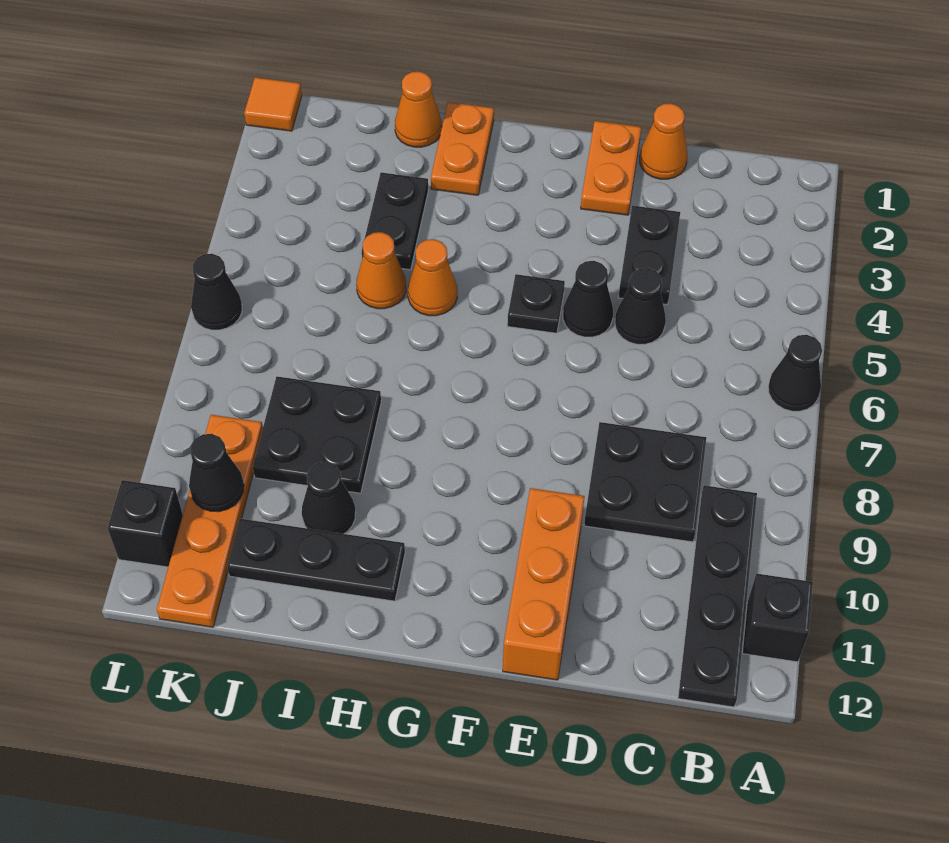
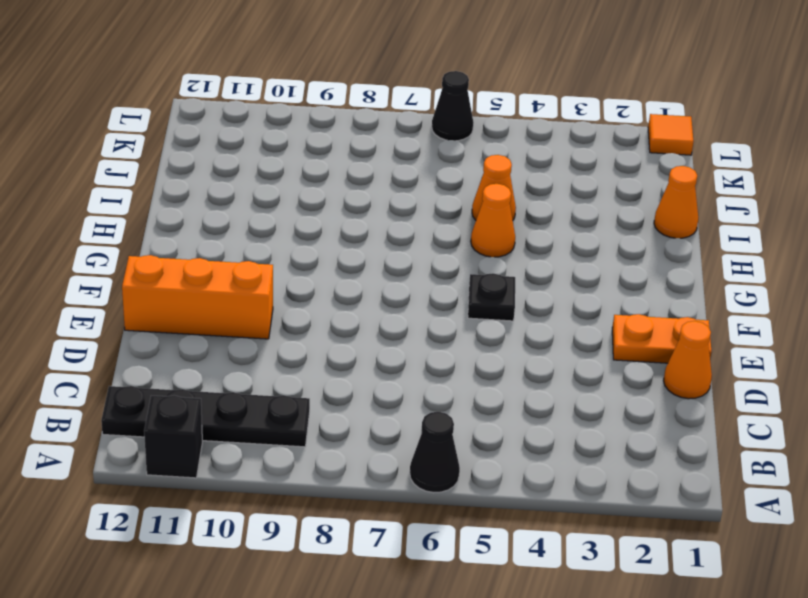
none -> black plate C8:D9 level 1
none -> black plate D3:D4 level 1
none -> black cone D5 level 1

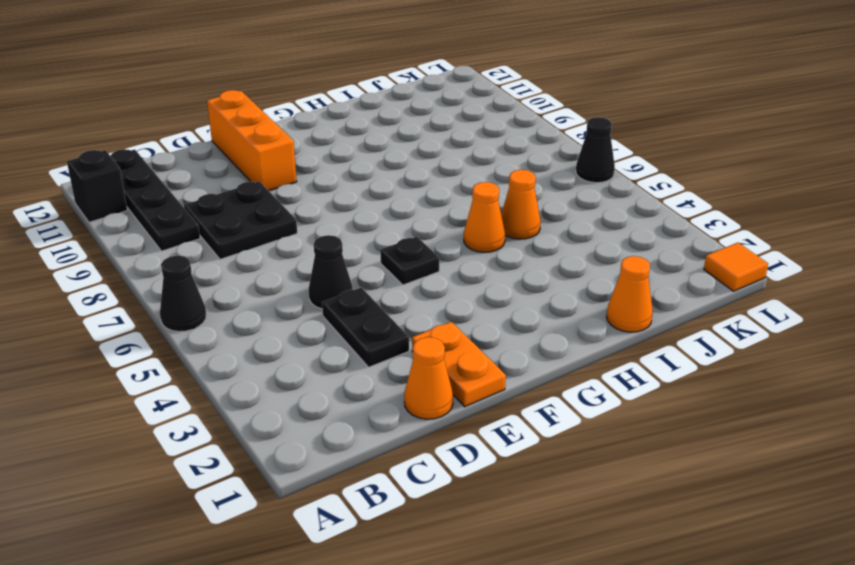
none -> black cone E5 level 1
none -> orange plate H1:H2 level 1
none -> black plate H11:J11 level 1

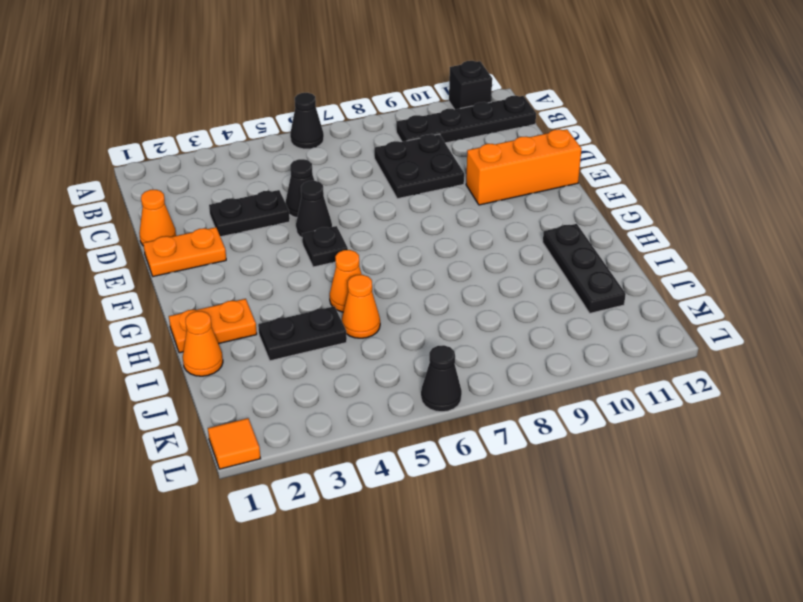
none -> black plate I8:J9 level 1
none -> black cone I10 level 1
none -> orange plate K9:K12 level 1

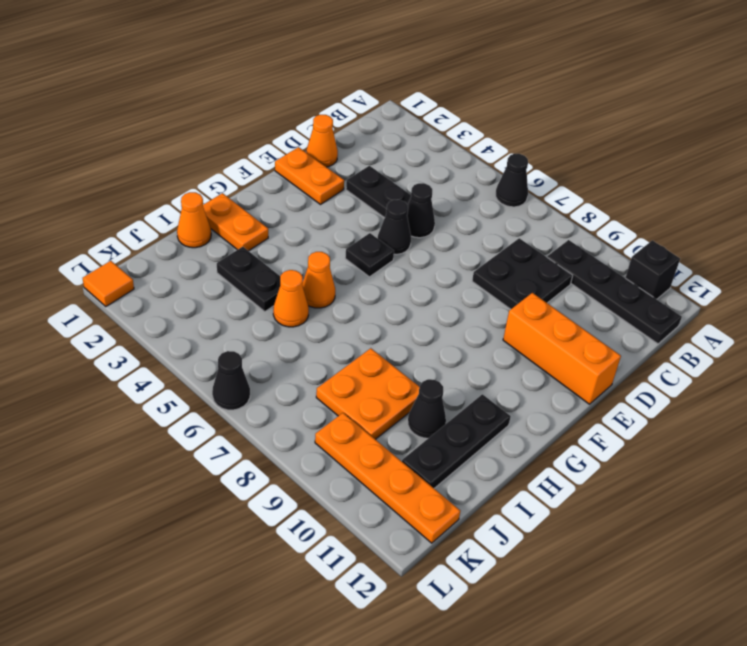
orange plate I8:J9 level 1 -> black plate I8:J9 level 1
none -> black brick L11 level 1
none -> black cone K10 level 2

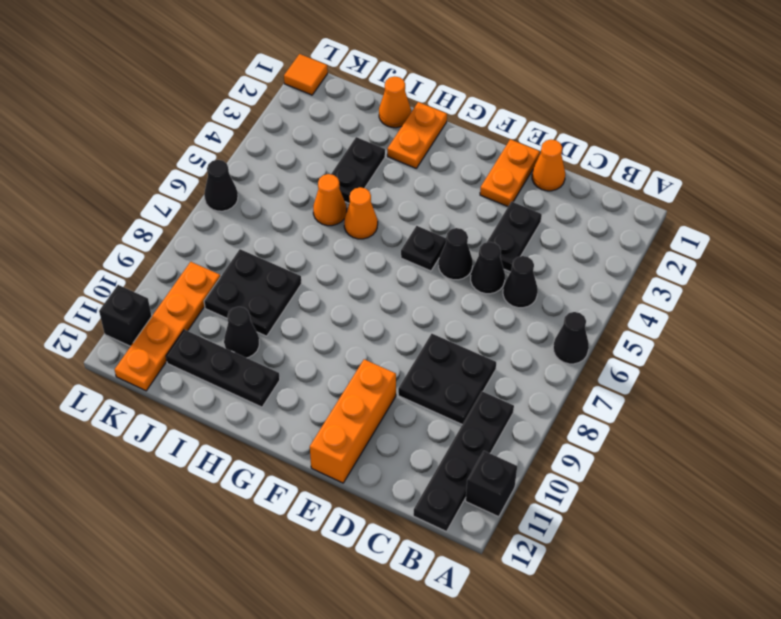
black cone C5 level 1 -> black cone K10 level 2

